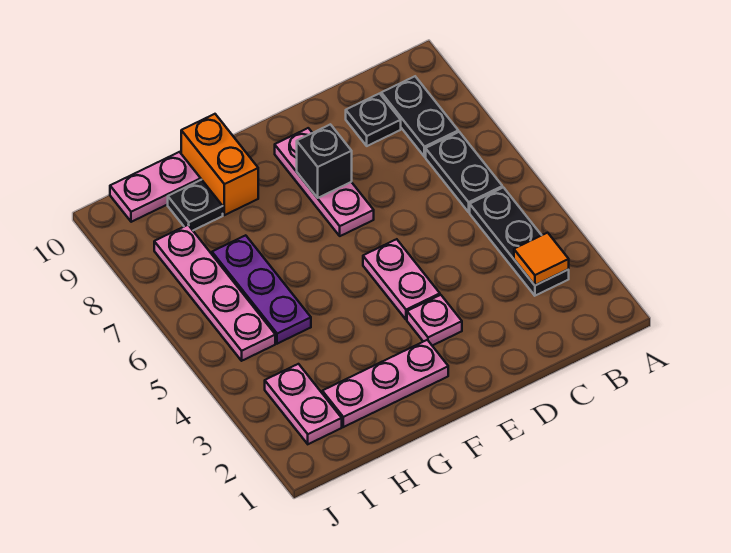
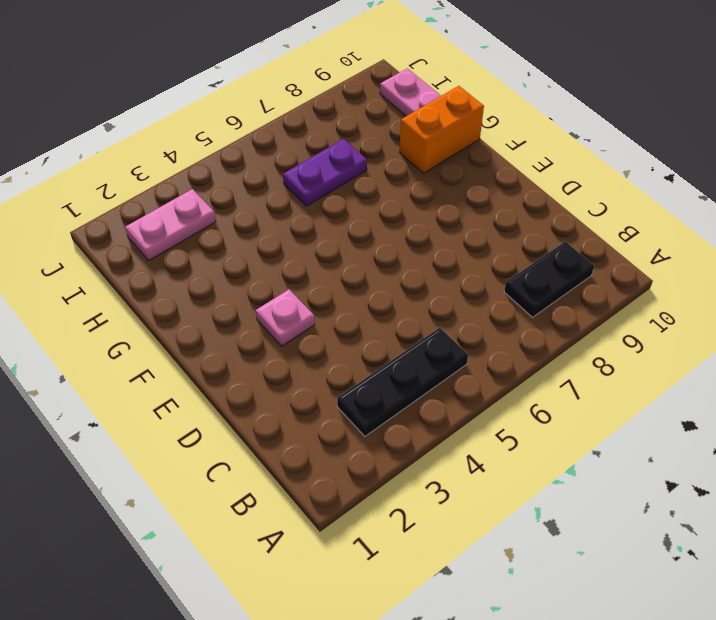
purple plate H6:H7 level 1 -> purple plate H5:H7 level 1
none -> black plate B6:B7 level 1
none -> black plate C9 level 1
none -> pink plate E4:E5 level 1

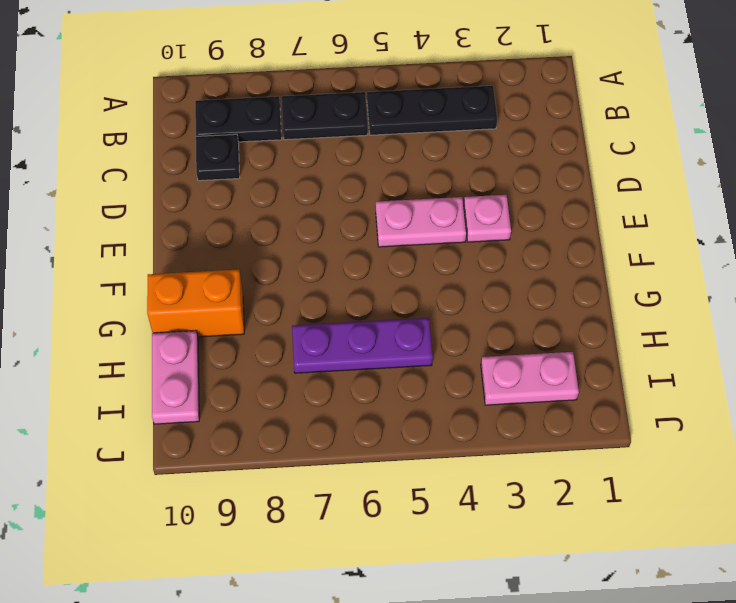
none -> pink plate E7:E9 level 1
none -> pink plate F2:H2 level 1
none -> black plate H9 level 1

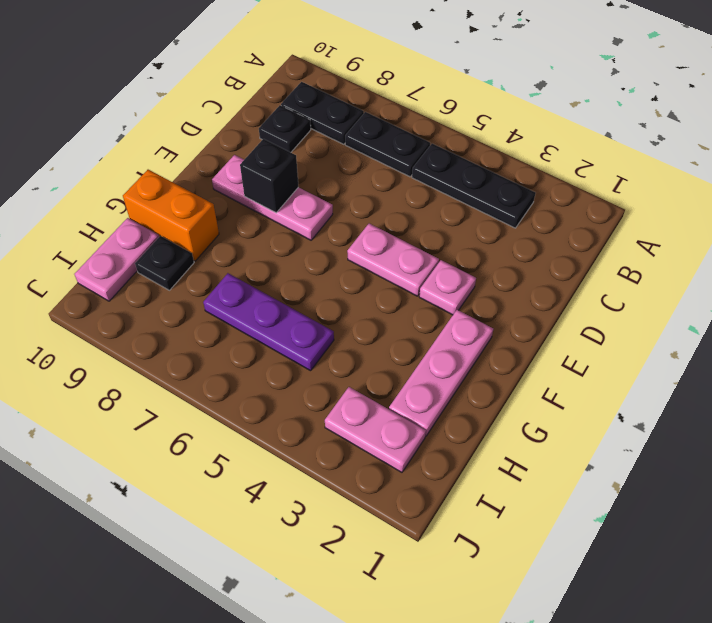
none -> pink plate I5:I8 level 1
none -> orange tile B3 level 2

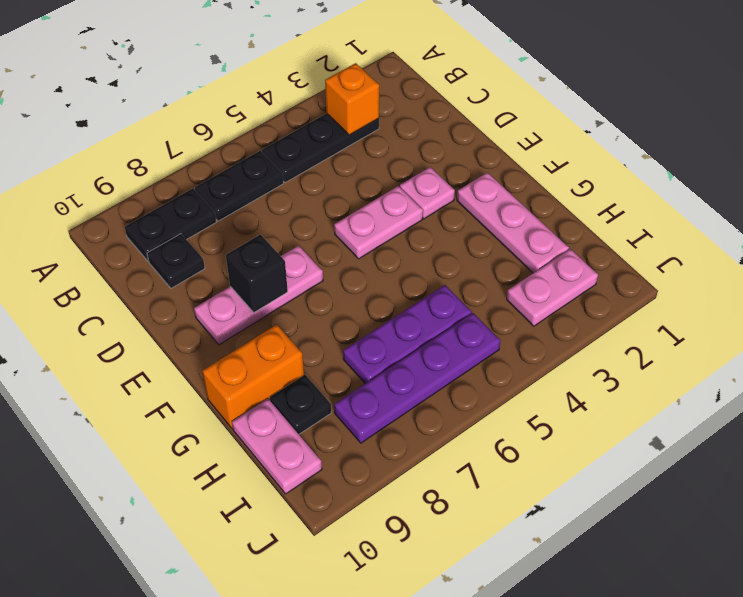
orange brick B3 level 2 -> orange tile B3 level 2
purple plate I5:I8 level 1 -> pink plate I5:I8 level 1

